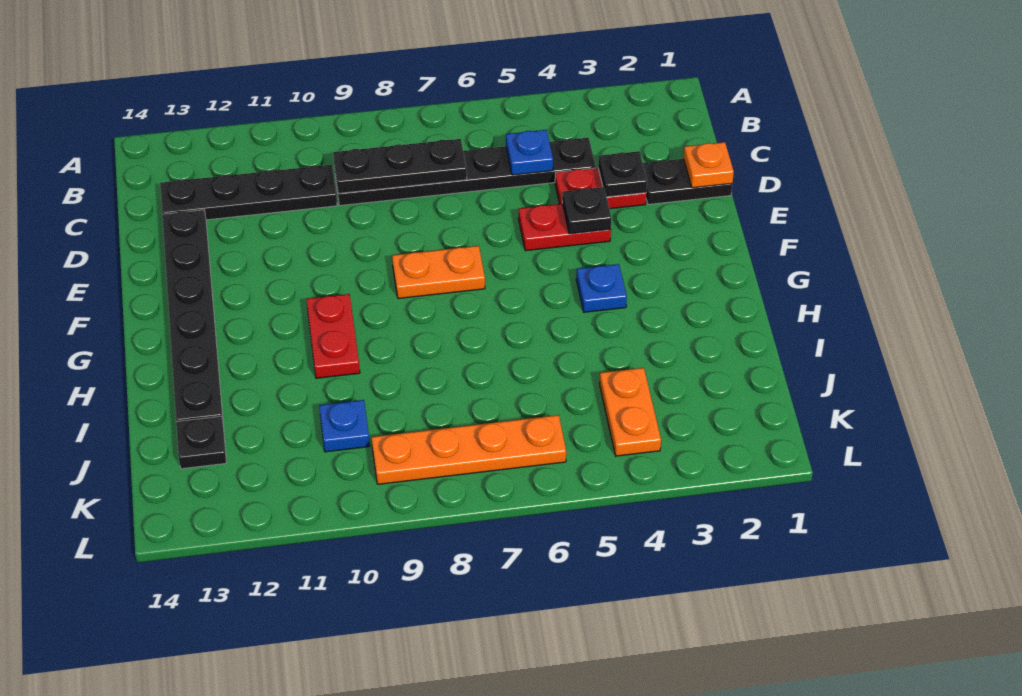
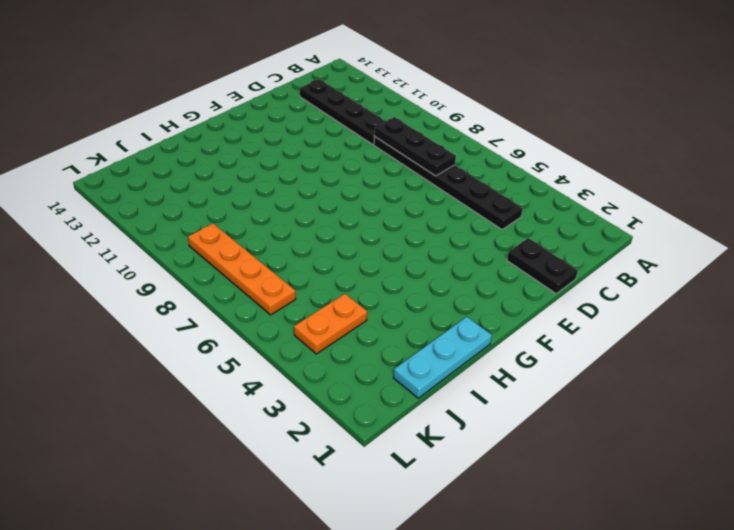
cyan plate H1:J1 level 1 -> none
none -> red plate D3:D4 level 1
none -> black plate D13:I13 level 1
none -> red plate E4:E5 level 1

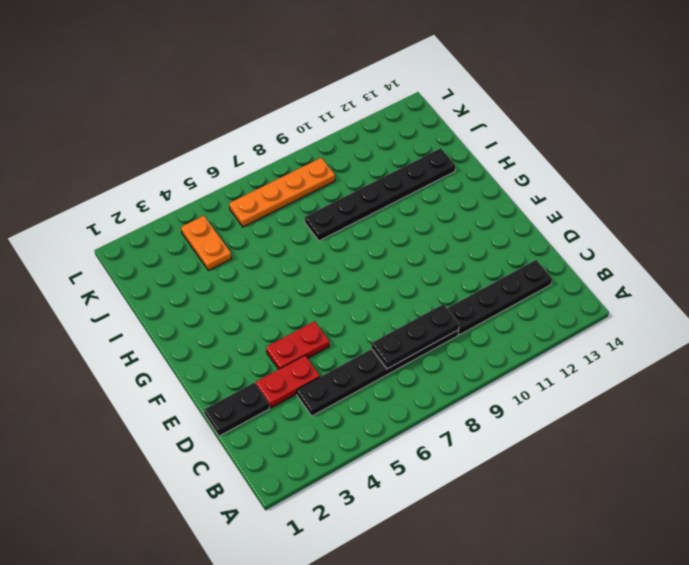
black plate I8:I13 level 1 -> black plate D13:I13 level 1
none -> orange plate F7:F8 level 1
none -> blue plate G4 level 1
none -> red plate G10:H10 level 1

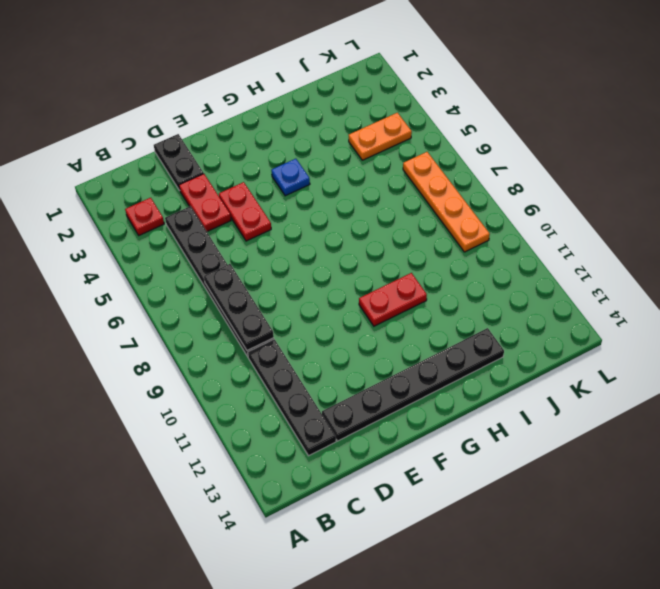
red plate B3 level 1 -> none
none -> orange plate F7:F8 level 1
none -> blue plate J10 level 1
none -> black plate J13 level 1

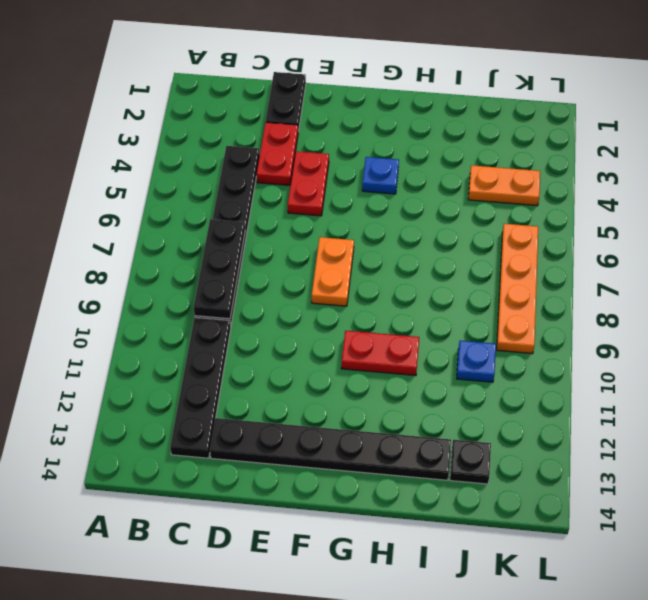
none -> blue plate C5 level 2
none -> orange plate D1 level 2
none -> black plate D3 level 2

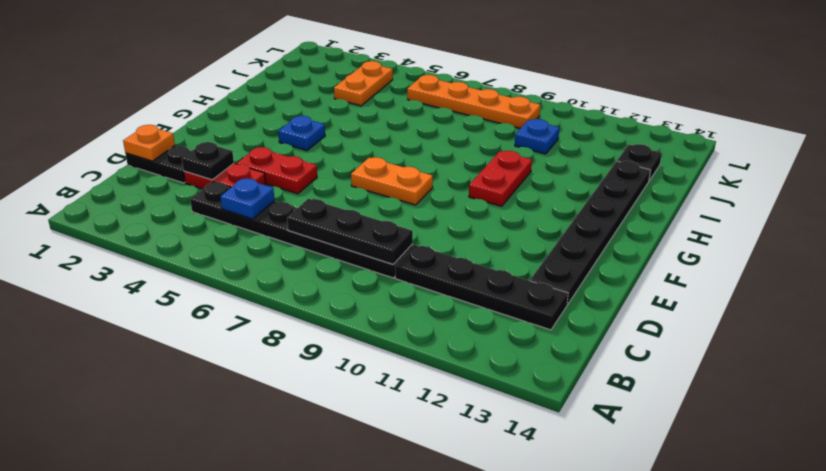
none -> black plate E4 level 2

